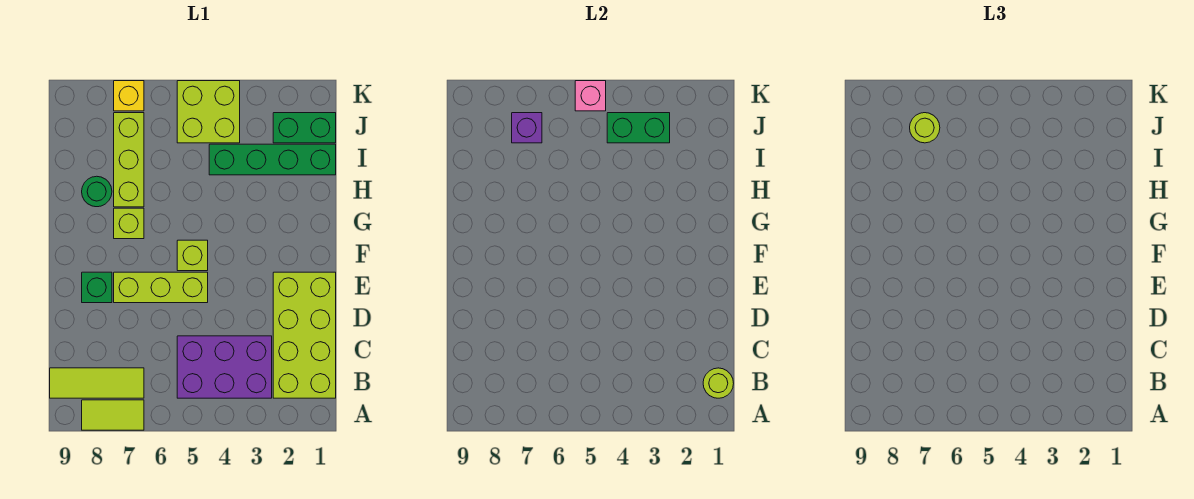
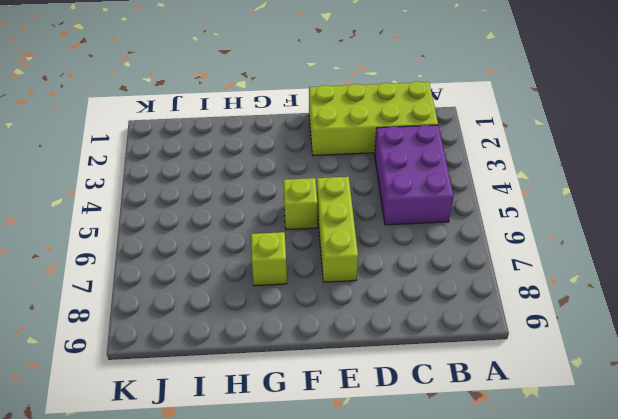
none -> lime tile A7:A8 level 1
none -> lime tile B7:B9 level 1
none -> green brick E8 level 1

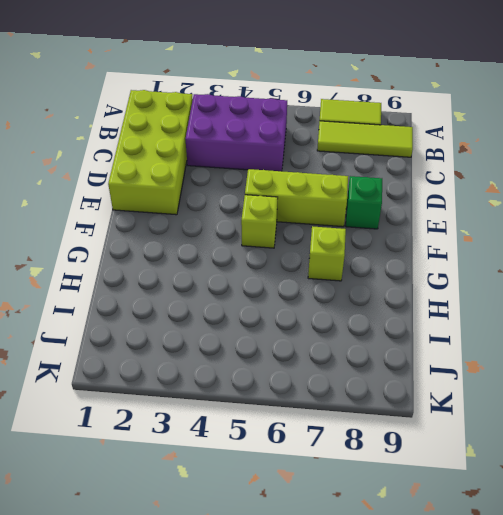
none -> lime brick H7:J7 level 1
none -> green round brick H8 level 1
none -> green brick I1:I4 level 1

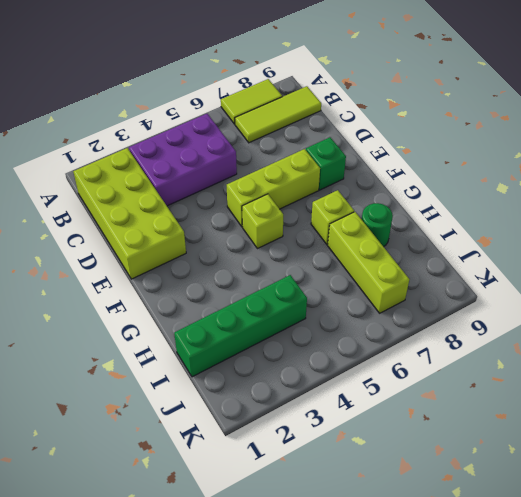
none -> green brick J1:J2 level 1
none -> lime brick J4:K5 level 1
none -> yellow brick K7 level 1

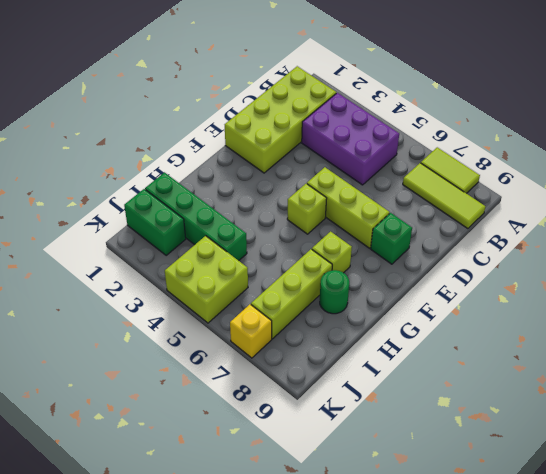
none -> lime round brick B1 level 2
none -> green brick J3:J4 level 2
none -> purple brick J7 level 2

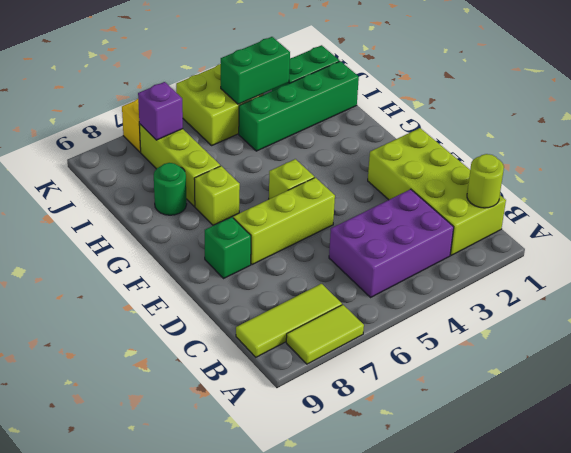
none -> pink brick K5 level 2
none -> lime round brick J7 level 3

